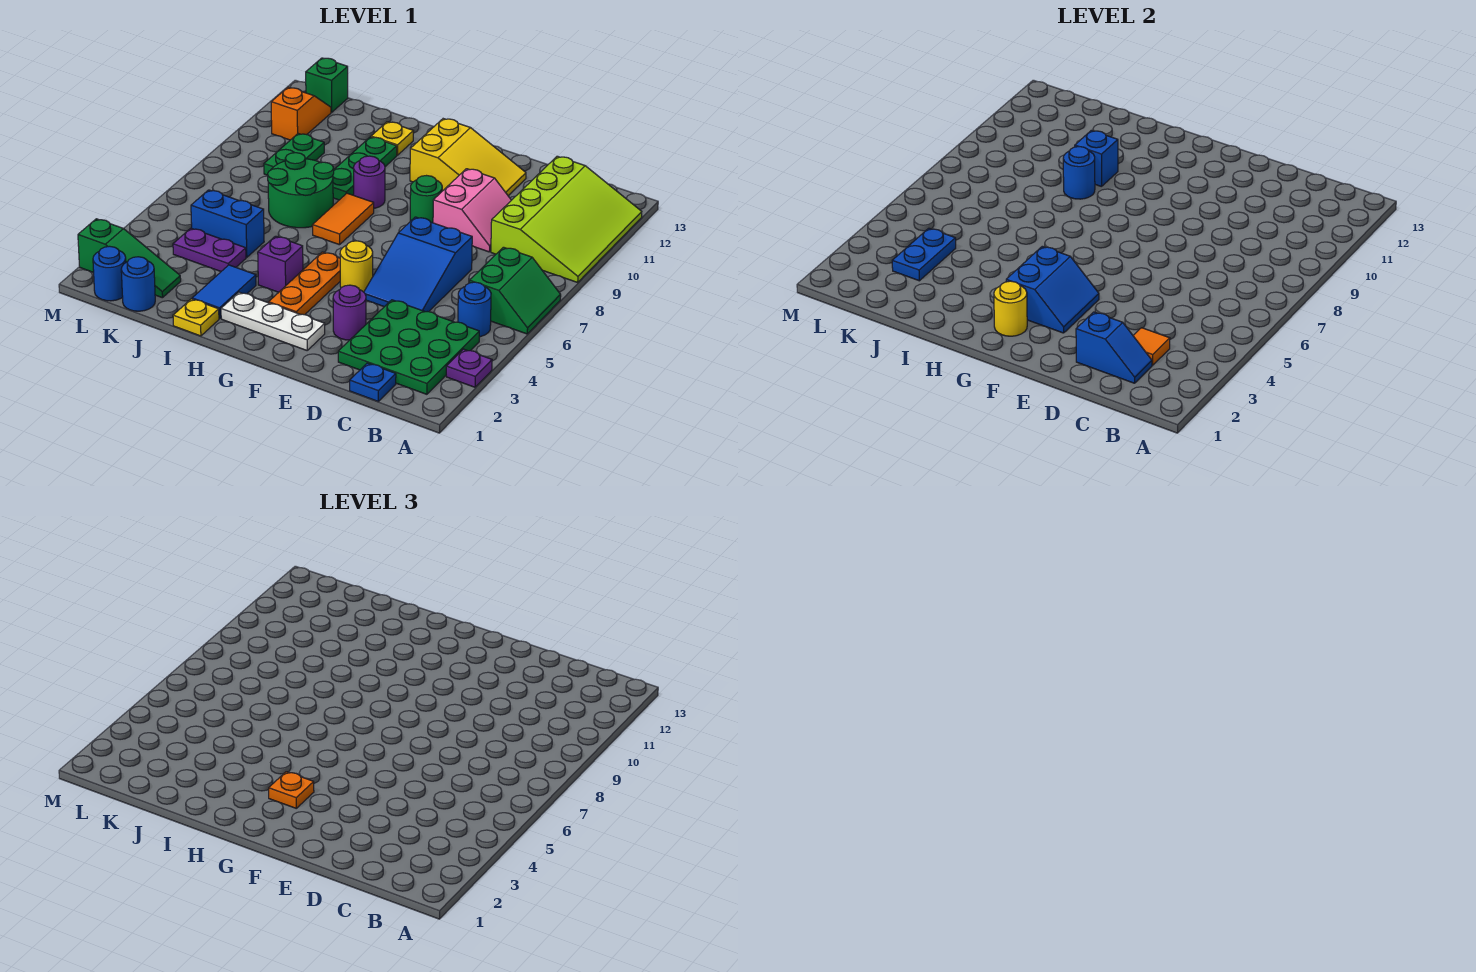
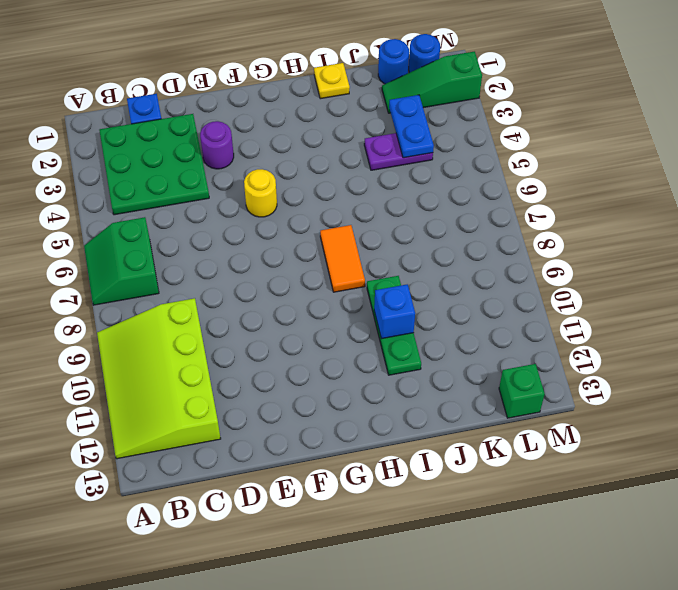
none -> purple plate A3 level 1
none -> blue round brick B5 level 1
none -> blue slope D5:E7 level 1 top 7
none -> pink slope D9:E10 level 1 top E

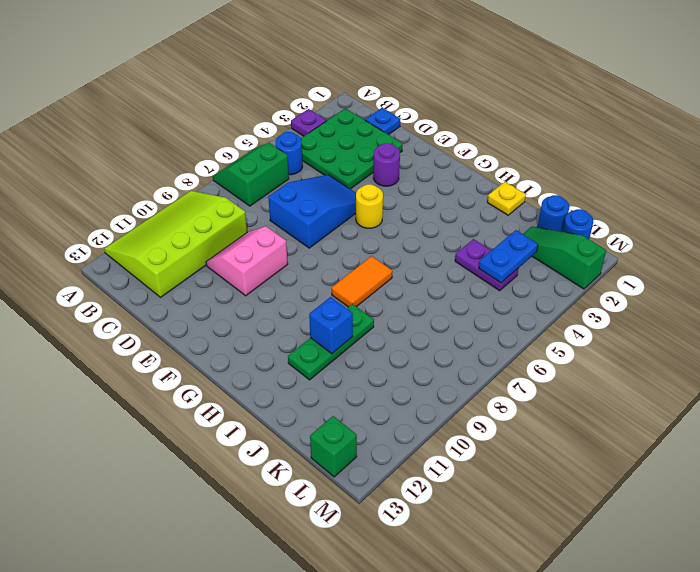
none -> yellow slope E11:G12 level 1 top G
none -> white plate F2:H2 level 1
none -> green round brick F9 level 1
none -> orange plate G3:G5 level 1

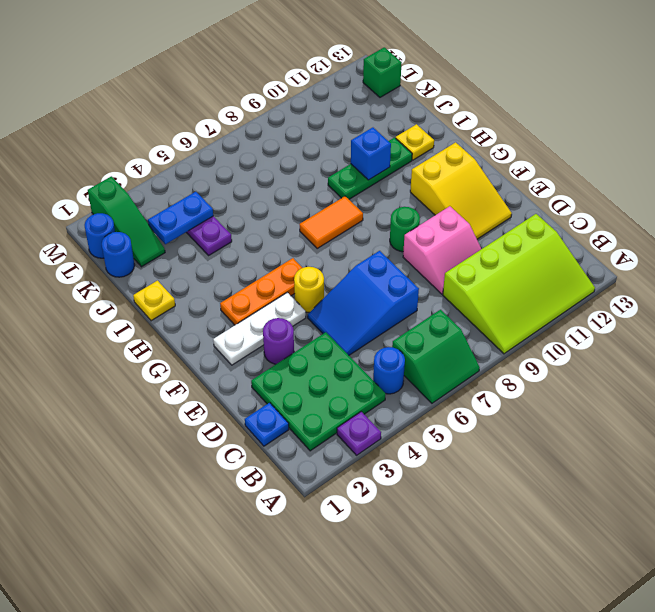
white plate F2:F4 level 1 -> white plate F2:H2 level 1
none -> purple brick H4 level 1
none -> purple round brick H9 level 1
none -> blue tile I2:I3 level 1
none -> green round brick I7:J8 level 1

